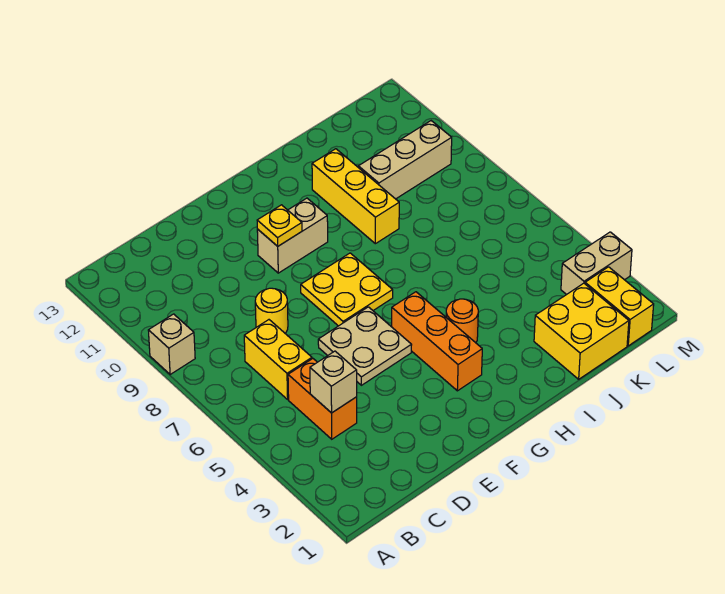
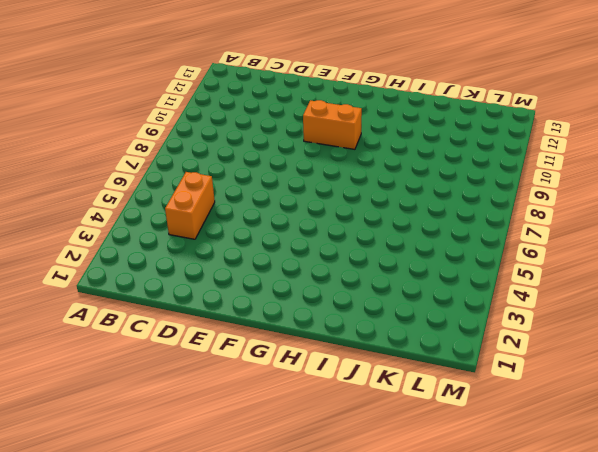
orange brick F10:G10 level 1 -> tan brick F10:G10 level 1
none -> tan brick A9 level 1
none -> yellow brick C6:C7 level 1
none -> yellow round brick D8 level 1

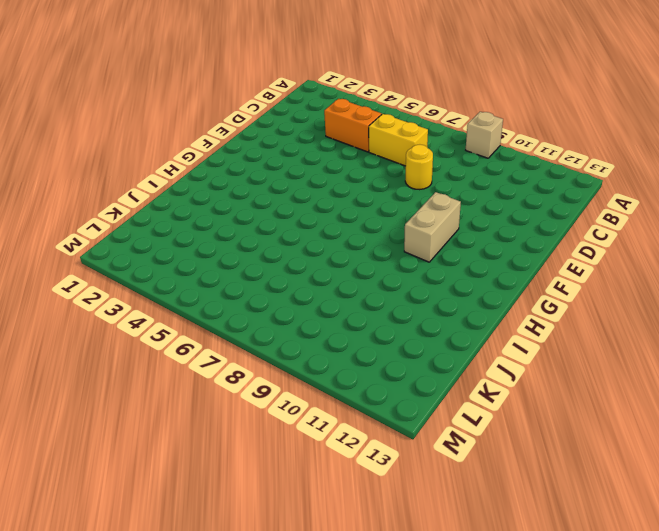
none -> tan plate E5:F6 level 1
none -> yellow plate F7:G8 level 1
none -> orange brick G3:G5 level 1

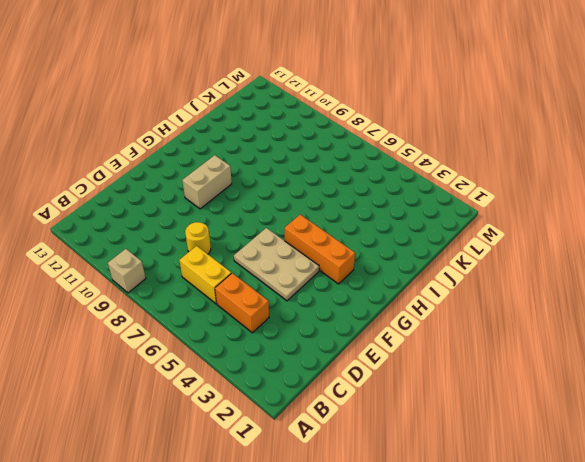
tan plate E4:F6 level 1 -> tan plate E5:F6 level 1
none -> yellow plate F7:G8 level 1
none -> orange round brick H4 level 1
none -> yellow brick I9:I11 level 1

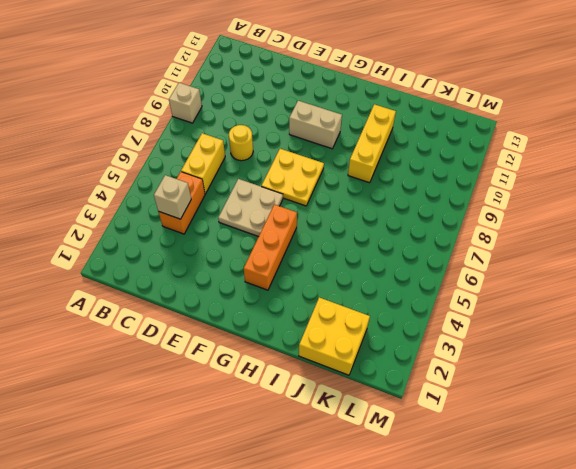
none -> orange round brick H4 level 1
none -> tan brick J10:L10 level 1
none -> yellow brick L1:L2 level 1

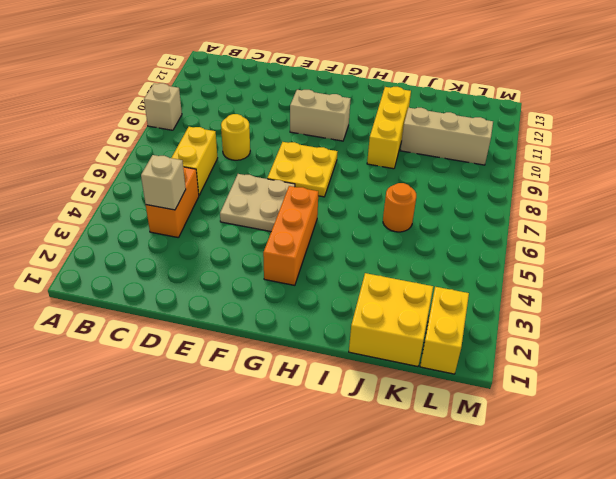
orange round brick J6 level 1 -> orange round brick H4 level 1
none -> tan brick L3:M3 level 1
none -> yellow plate F10 level 2

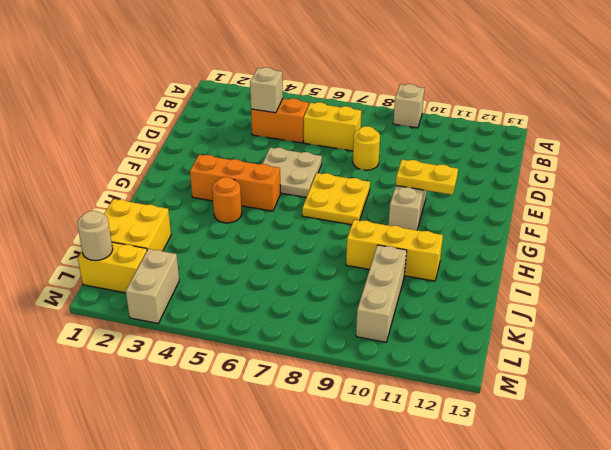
yellow plate F10:F11 level 2 -> yellow plate F10 level 2
tan round brick L1 level 2 -> none

